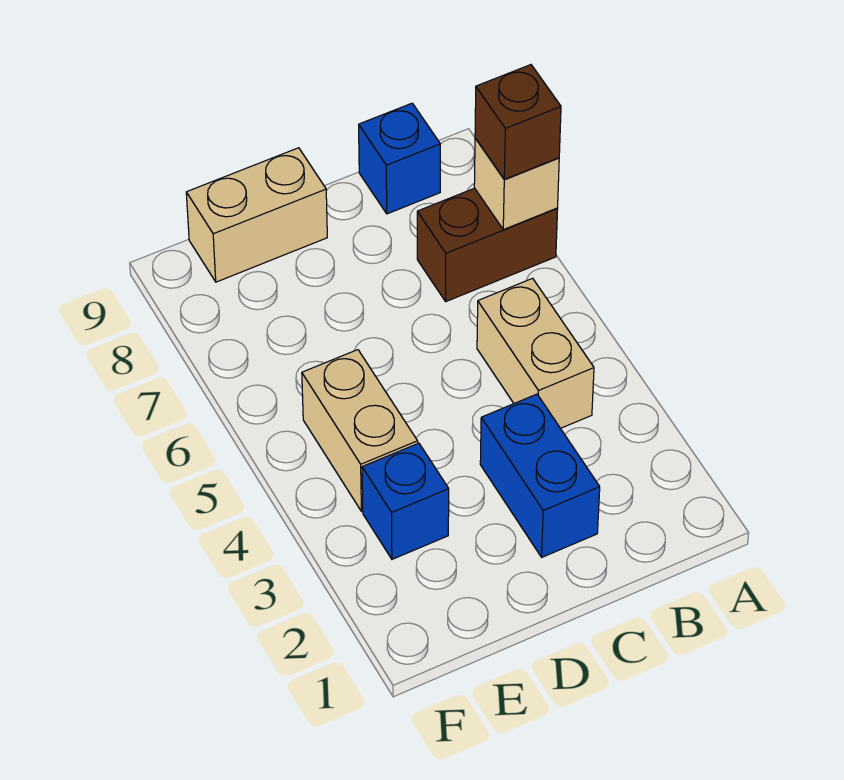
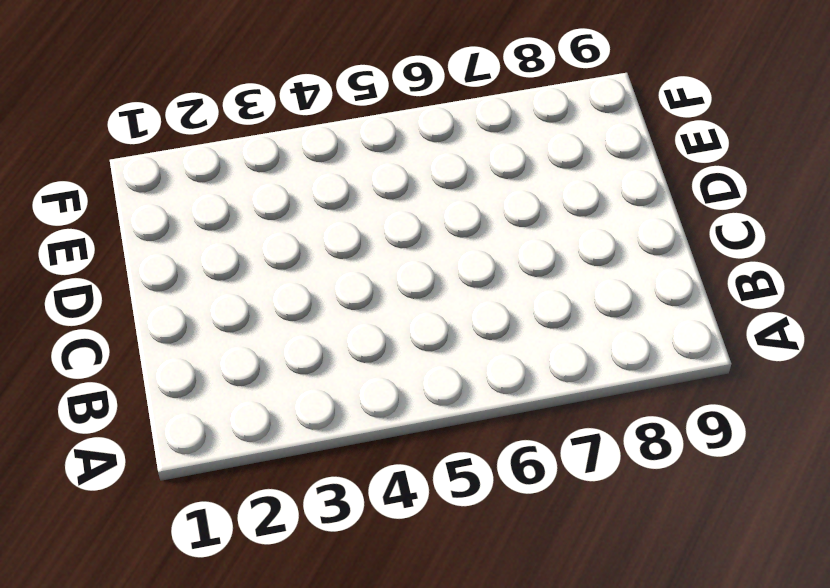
none -> brown brick A7:B7 level 1
none -> tan brick B4:B5 level 1

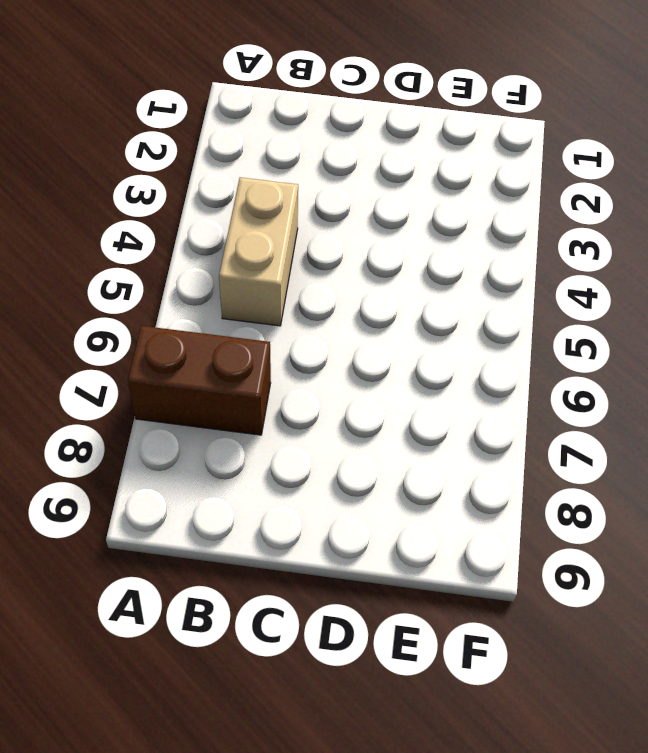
none -> blue brick B9 level 1
none -> blue brick C2:C3 level 1

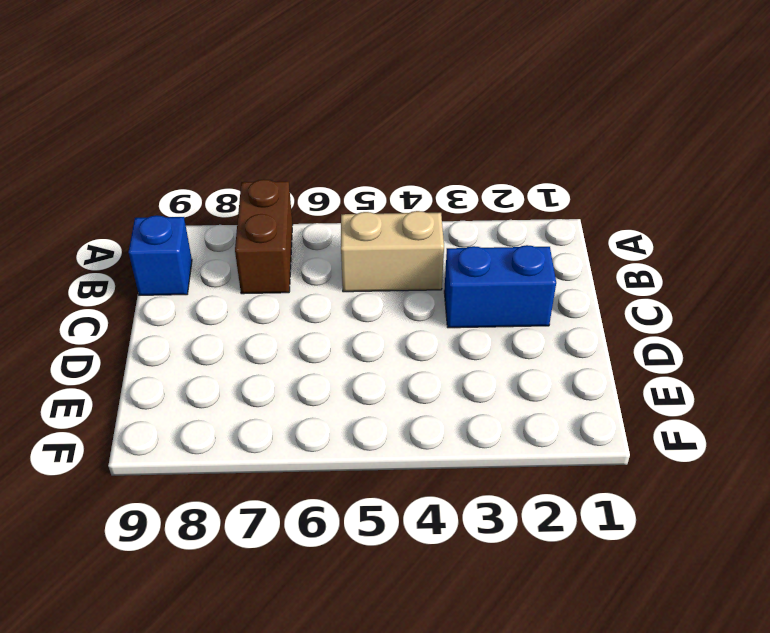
none -> tan brick D9:E9 level 1
none -> blue brick E3 level 1

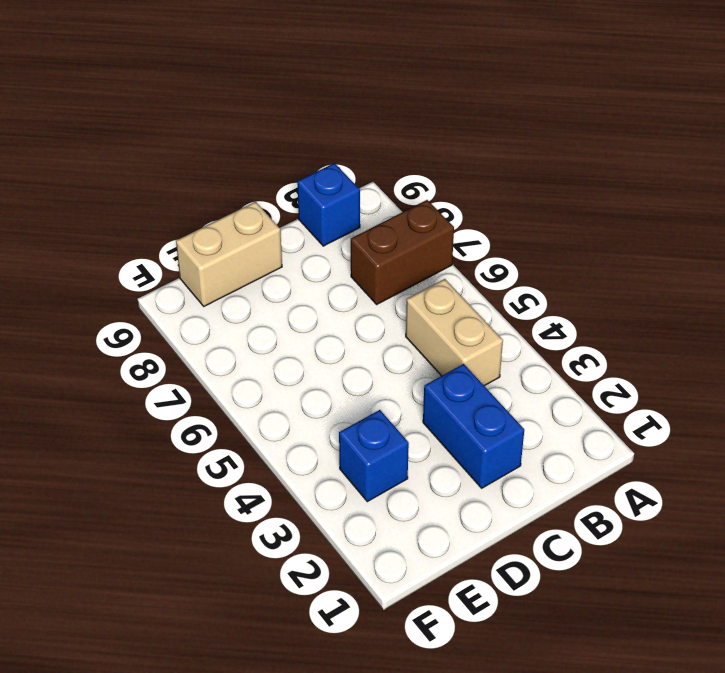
none -> tan brick E4:E5 level 1
none -> tan brick A7 level 2

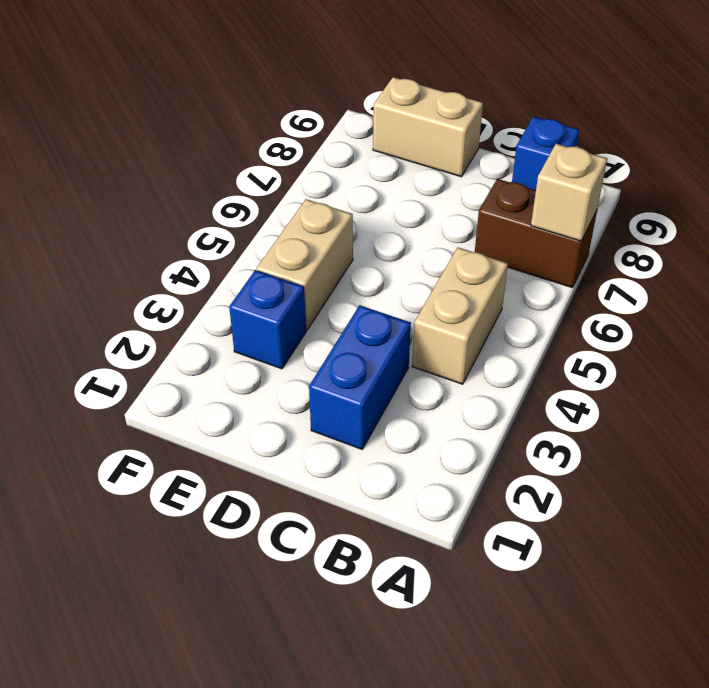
none -> brown brick A7 level 3

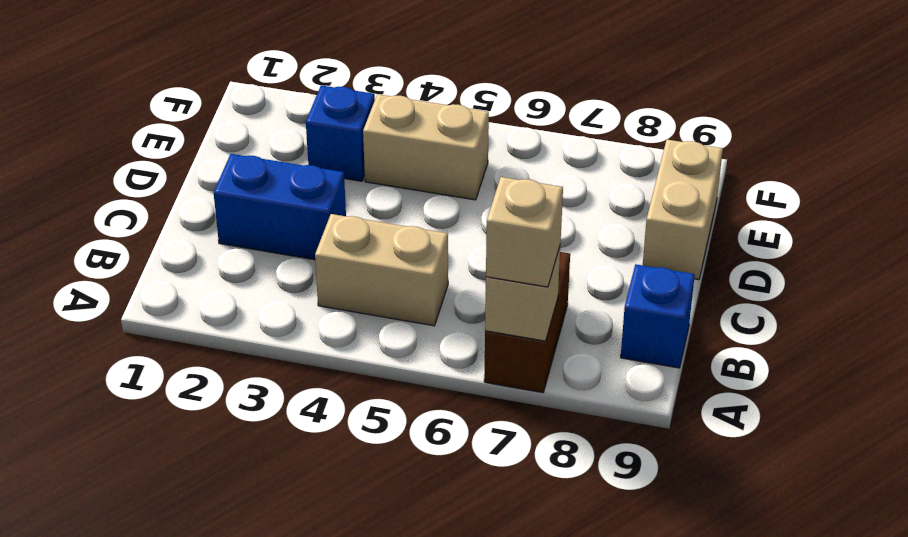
tan brick A7 level 3 -> brown brick A7 level 3

